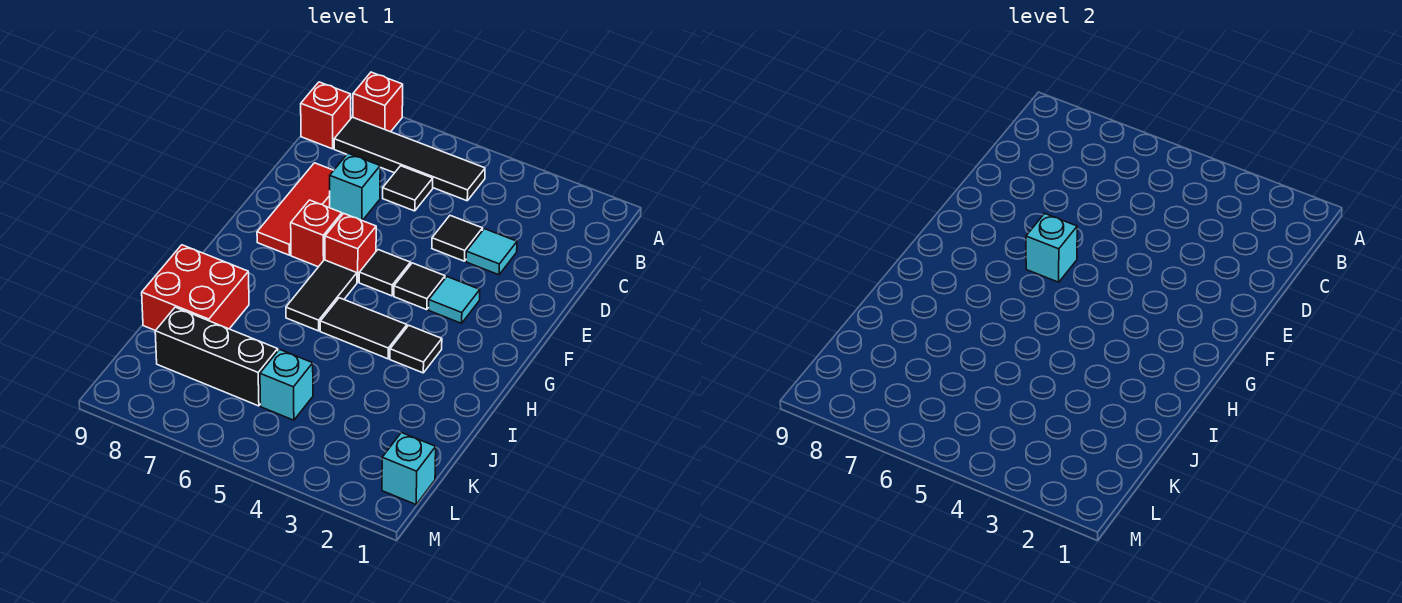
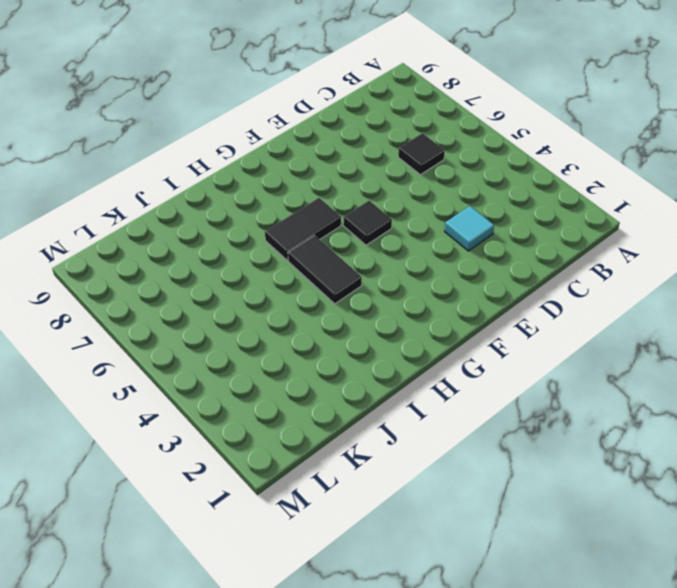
none -> red brick A8 level 1
none -> black tile B5:B8 level 1
none -> red brick B9 level 1

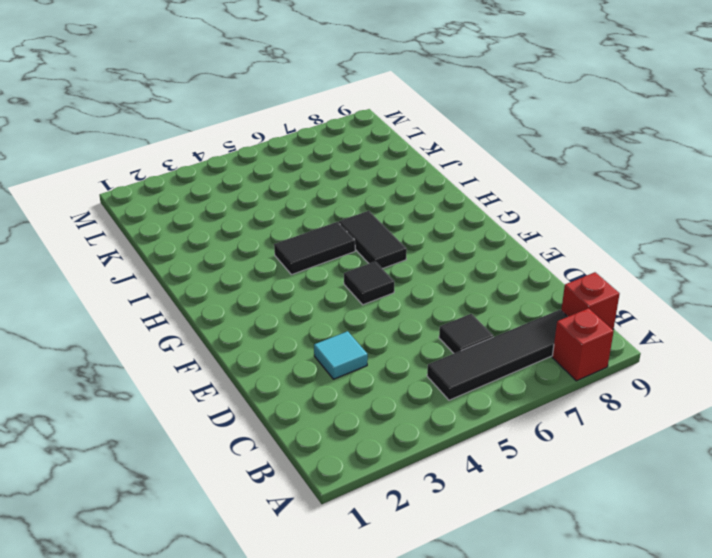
none -> black tile D4 level 1
none -> cyan brick D7 level 1
none -> red tile D8:F8 level 1

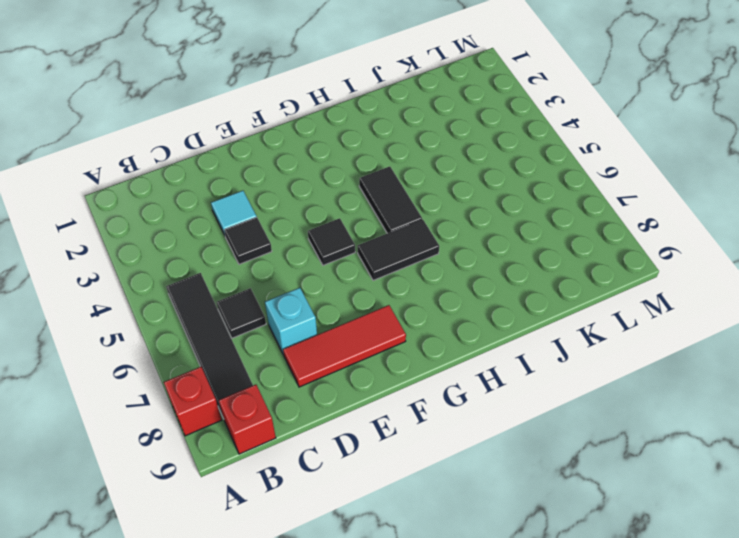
none -> cyan tile F3 level 1
none -> black tile F4 level 1
none -> red brick F6 level 1

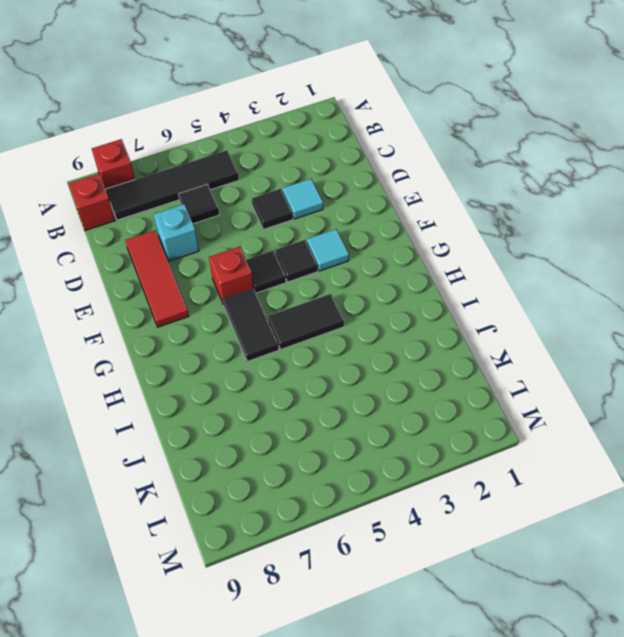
none -> red brick F7 level 1
none -> black tile H3 level 1
none -> red brick I8:J9 level 1

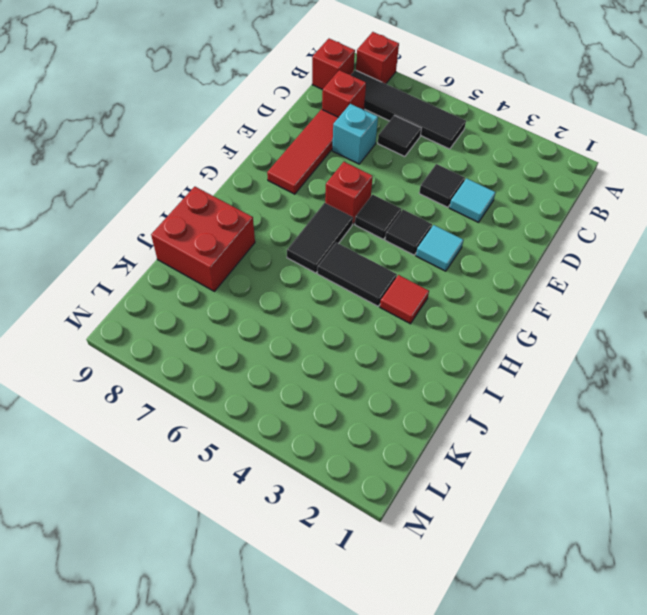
red brick C8 level 1 -> red brick F7 level 1
red tile H3 level 1 -> black tile H3 level 1
none -> cyan brick K5 level 1
none -> black brick K6:K8 level 1
none -> cyan brick L1 level 1

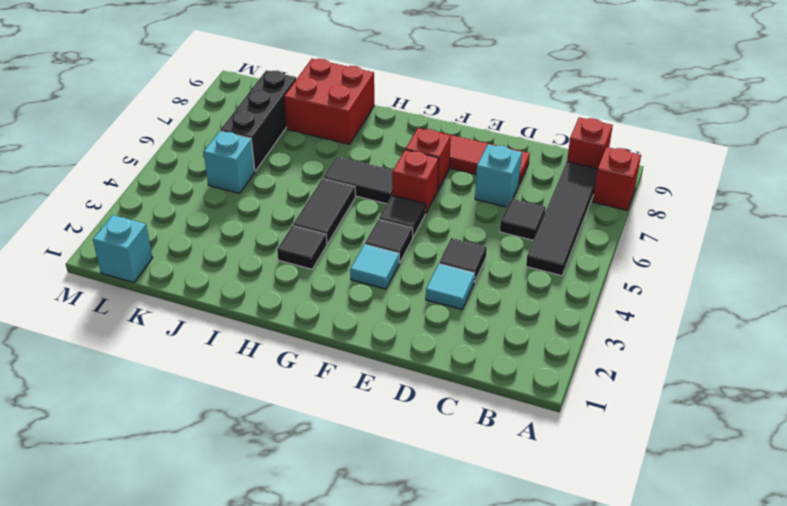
none -> cyan brick F6 level 2

